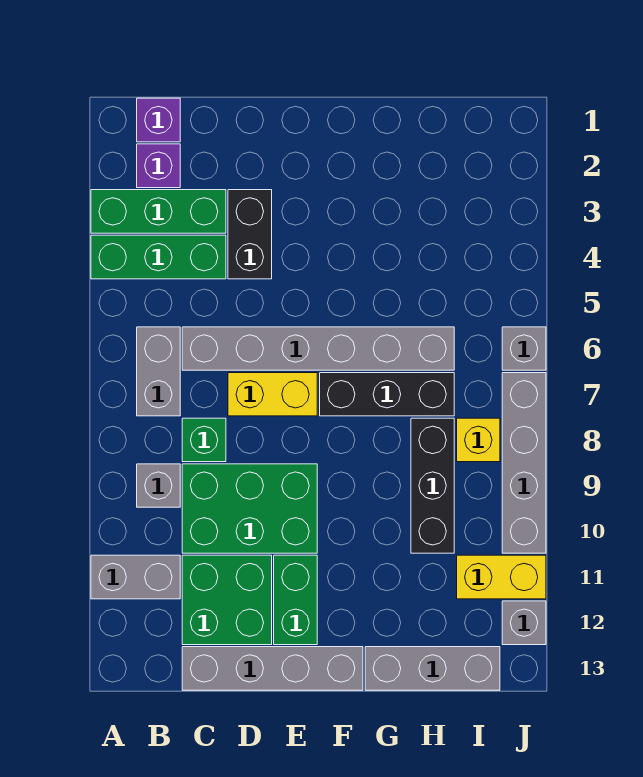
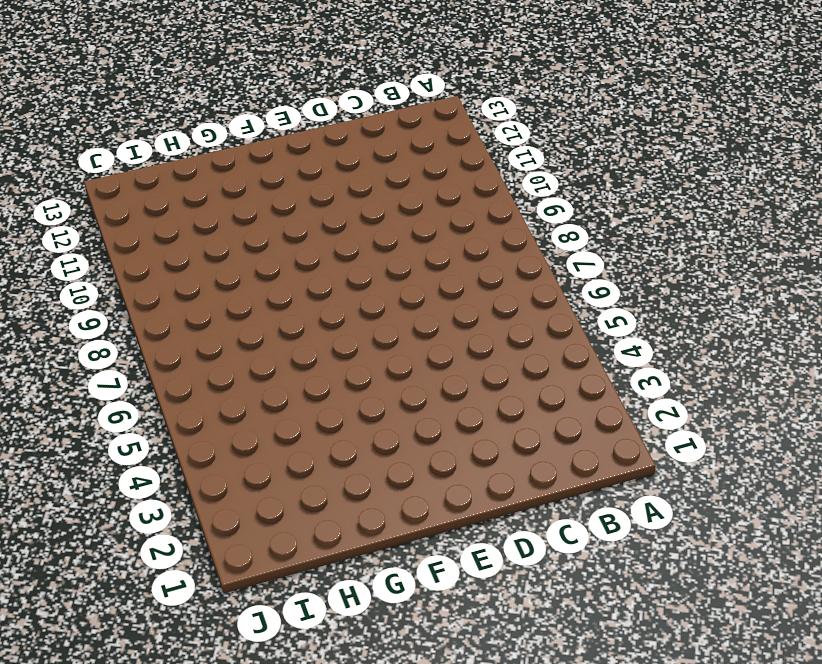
none -> green brick A3:C3 level 1
none -> green brick A4:C4 level 1
none -> grey brick A11:B11 level 1

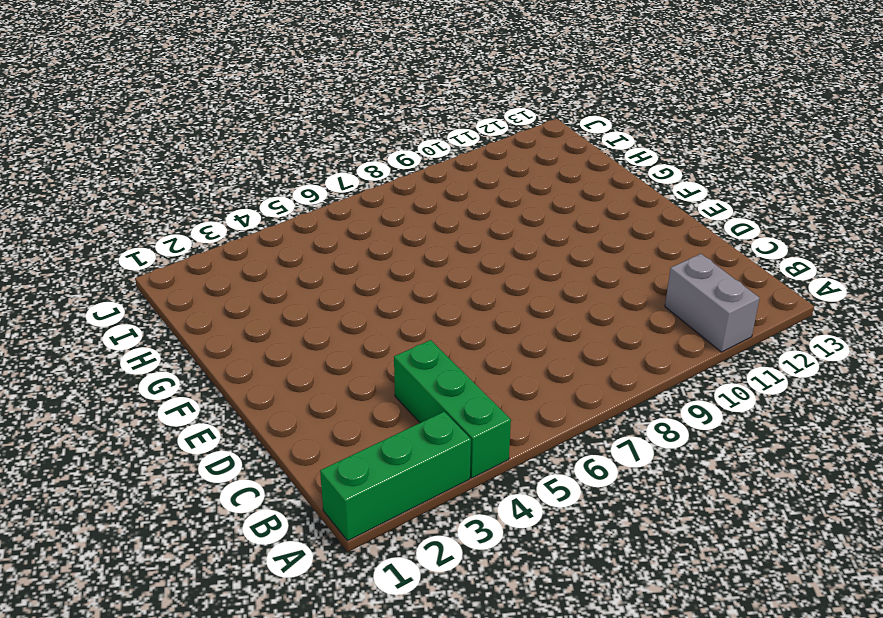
green brick A1:A3 level 1 -> green brick A3:C3 level 1
none -> purple brick B1 level 1
none -> purple brick B2 level 1
none -> grey brick B6:B7 level 1

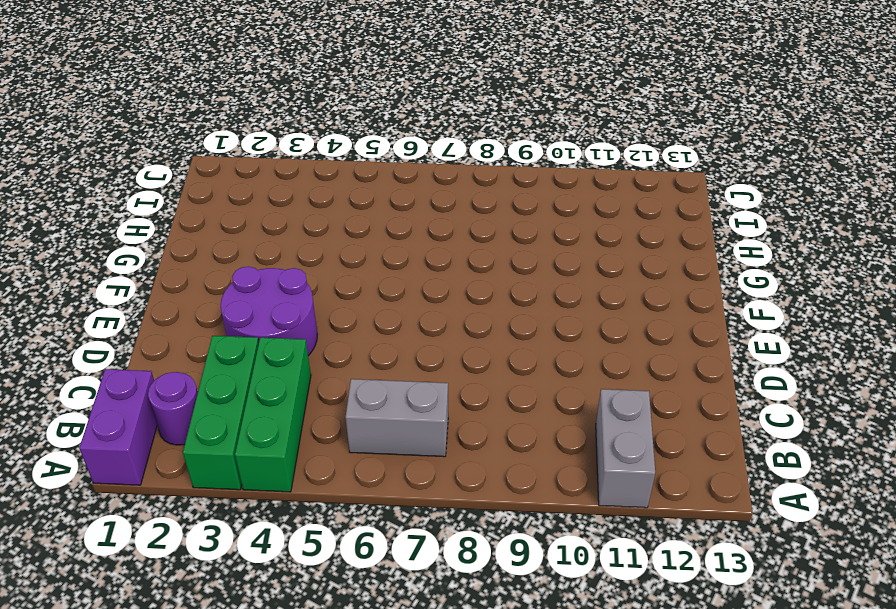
purple brick A1:B1 level 1 -> purple brick B1 level 1
purple round brick B2 level 1 -> purple brick B2 level 1
purple round brick D3:E4 level 1 -> black brick D3:D4 level 1
none -> grey brick B9 level 1
none -> grey brick C6:H6 level 1
none -> green brick C8 level 1

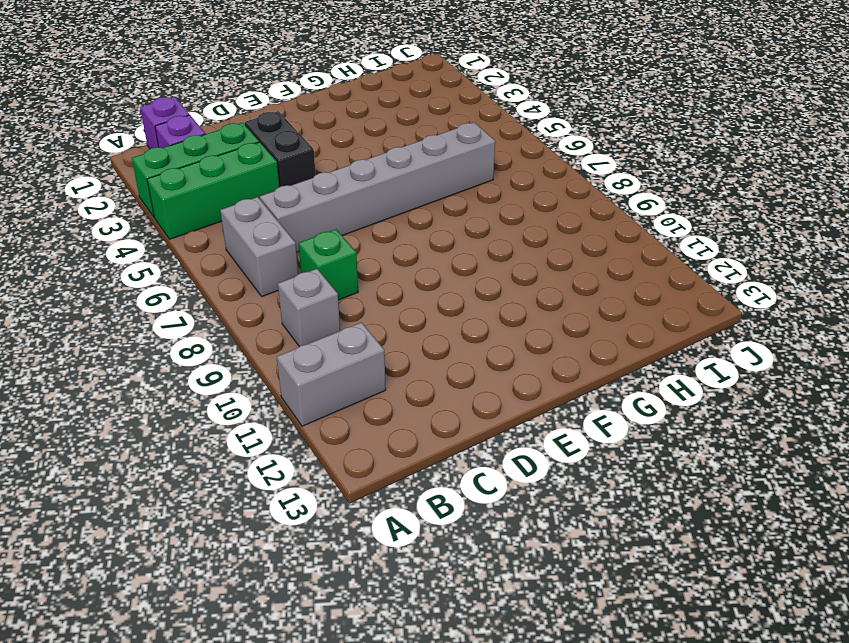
none -> green brick C9:E10 level 1
none -> green brick C11:D12 level 1
none -> grey brick C13:F13 level 1

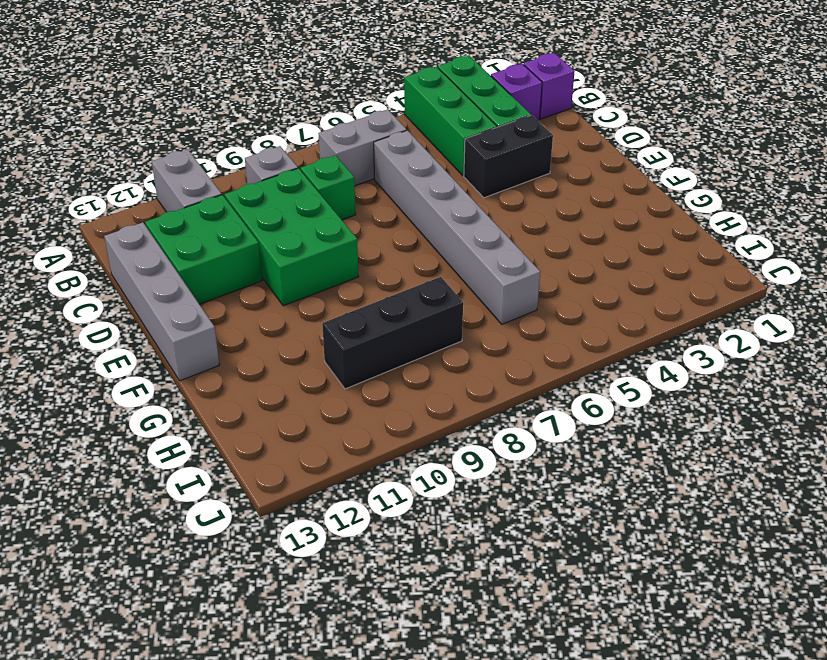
none -> yellow brick D7:E7 level 1
none -> green brick E11:E12 level 1
none -> black brick F7:H7 level 1

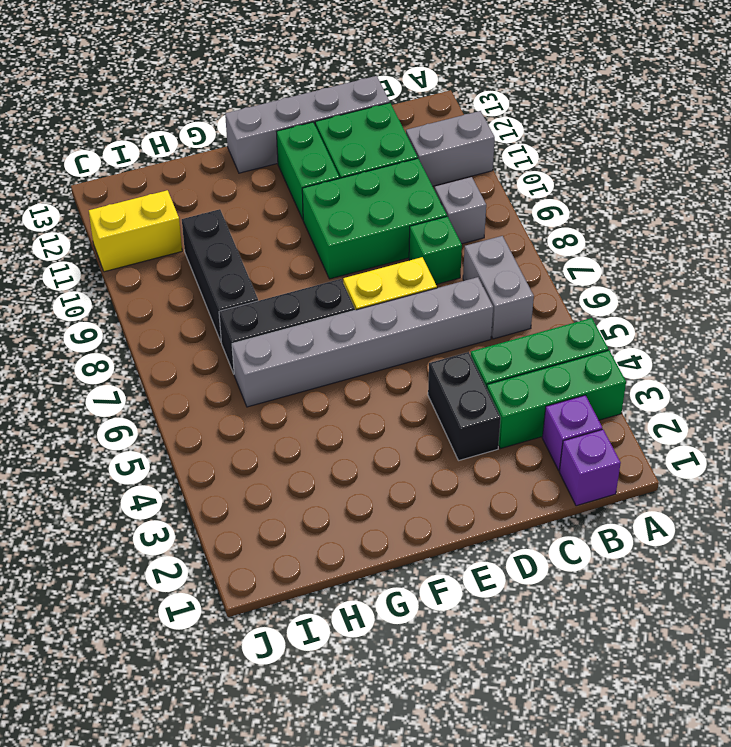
none -> grey brick G13:I13 level 1
none -> yellow brick I8 level 1
none -> grey brick J6 level 1

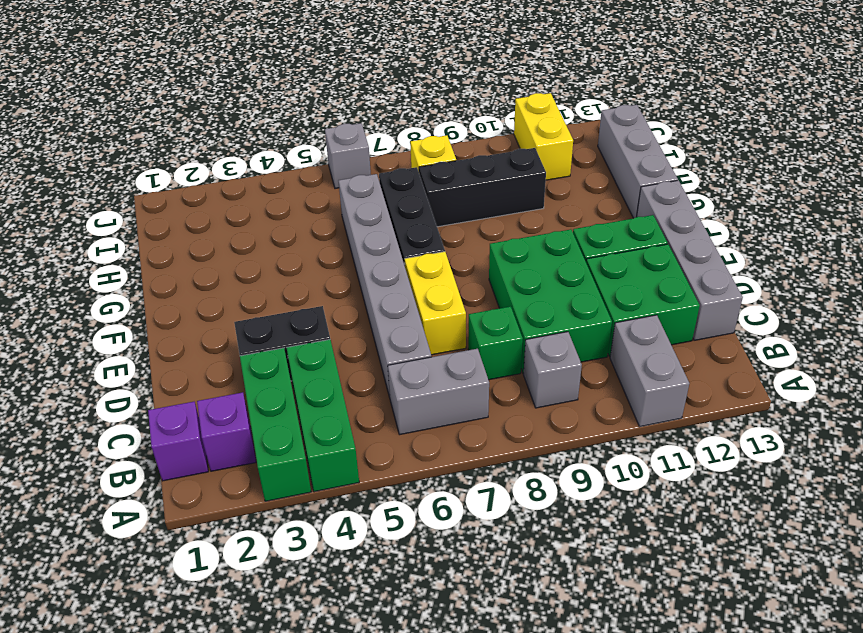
none -> grey brick J7:J10 level 1
none -> grey brick J12 level 1

